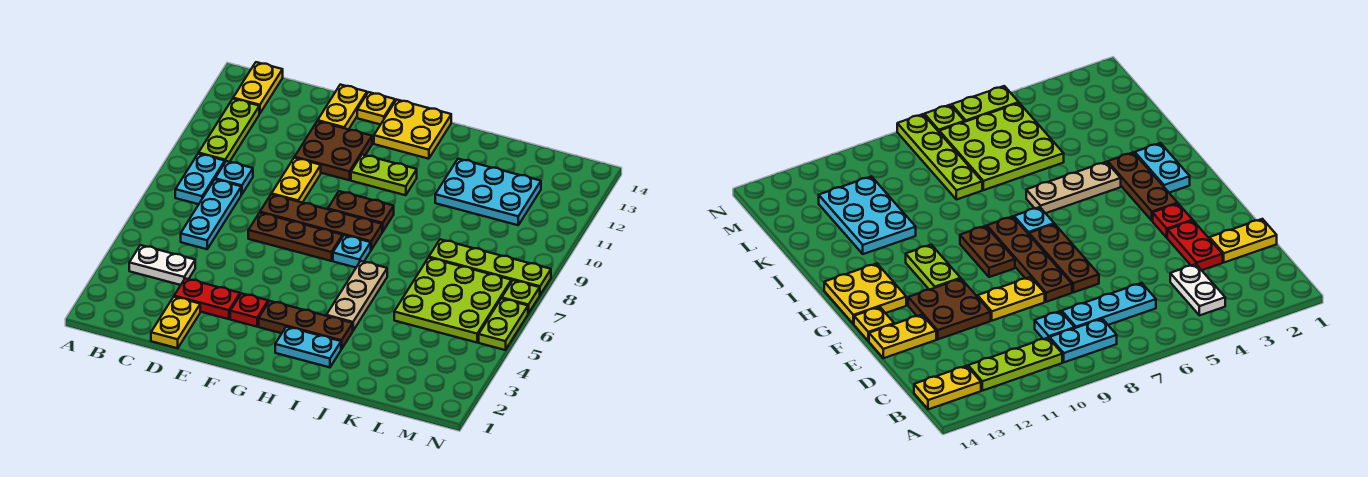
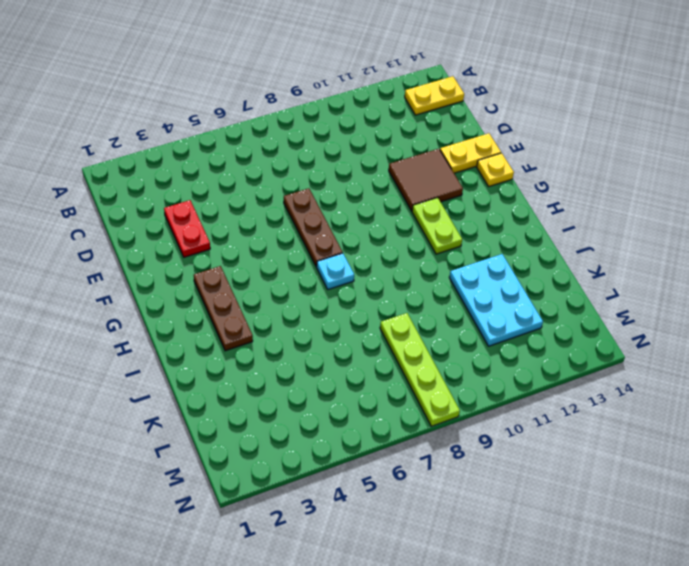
brown tile E11:F12 level 1 -> brown plate E11:F12 level 1
none -> white plate B4:C4 level 1
none -> cyan plate B8:B9 level 1
none -> lime plate B10:B12 level 1

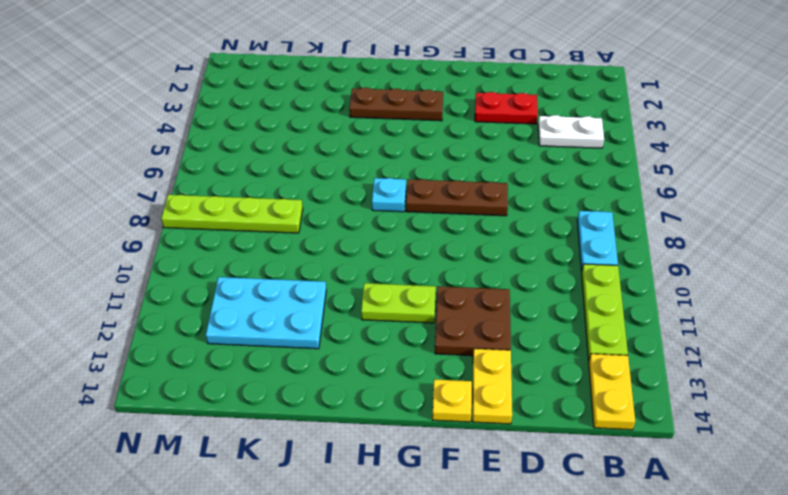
none -> cyan plate C6:C8 level 1
none -> cyan plate C9 level 1
none -> yellow plate D1:D2 level 1

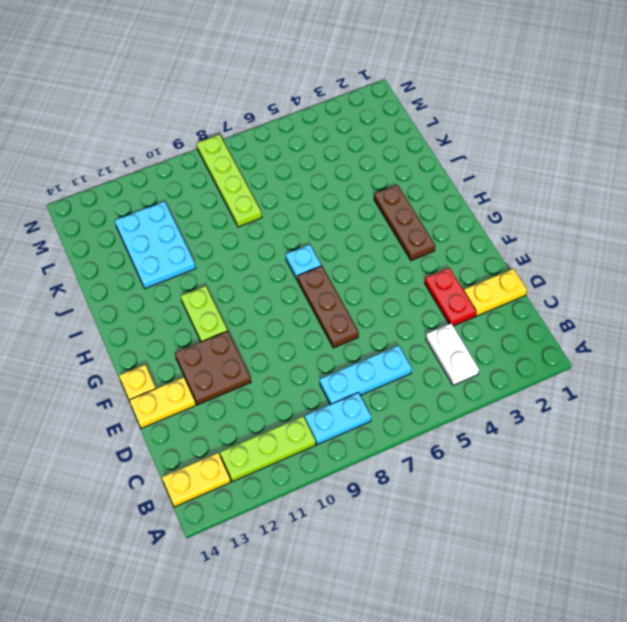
none -> cyan plate C9 level 1
none -> brown plate E8:H8 level 1
none -> yellow plate E9:E10 level 1

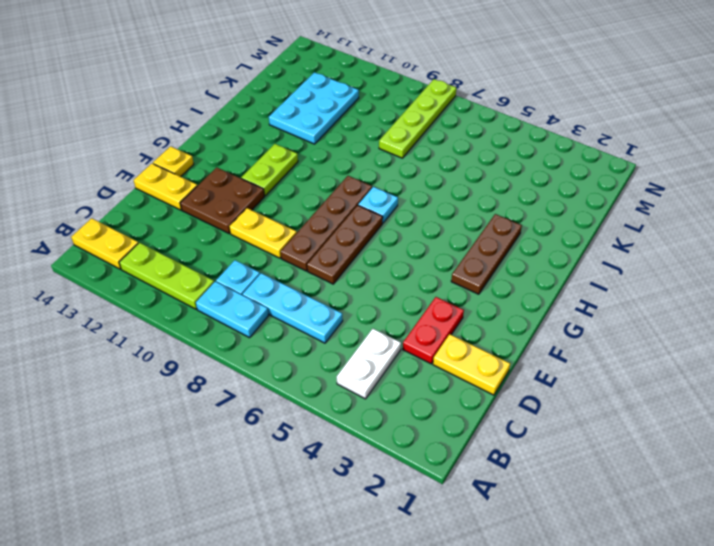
none -> red plate F3 level 1
none -> brown plate G9:H9 level 1
none -> yellow plate G13:H14 level 1

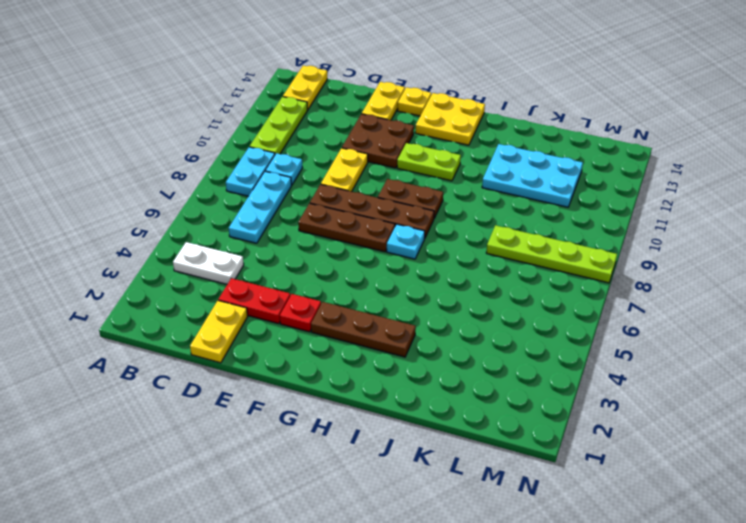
none -> cyan plate H2:I2 level 1
none -> tan plate I4:I6 level 1
none -> lime plate K5:M7 level 1

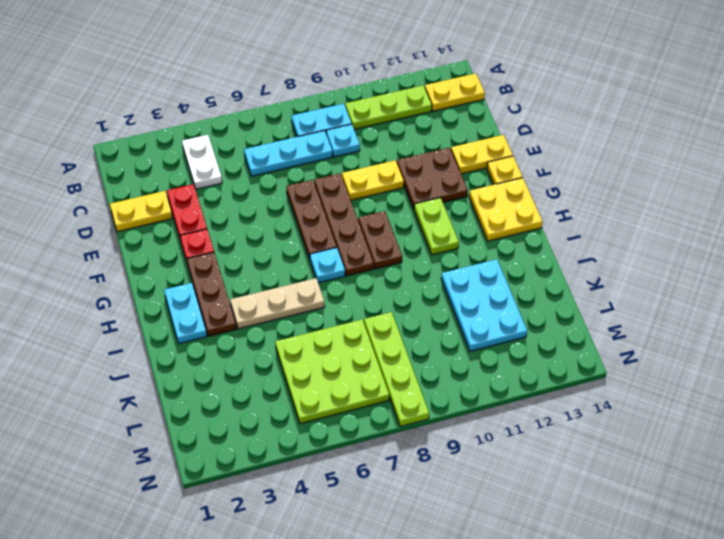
none -> lime plate N5:N6 level 1
none -> lime plate N7 level 1

